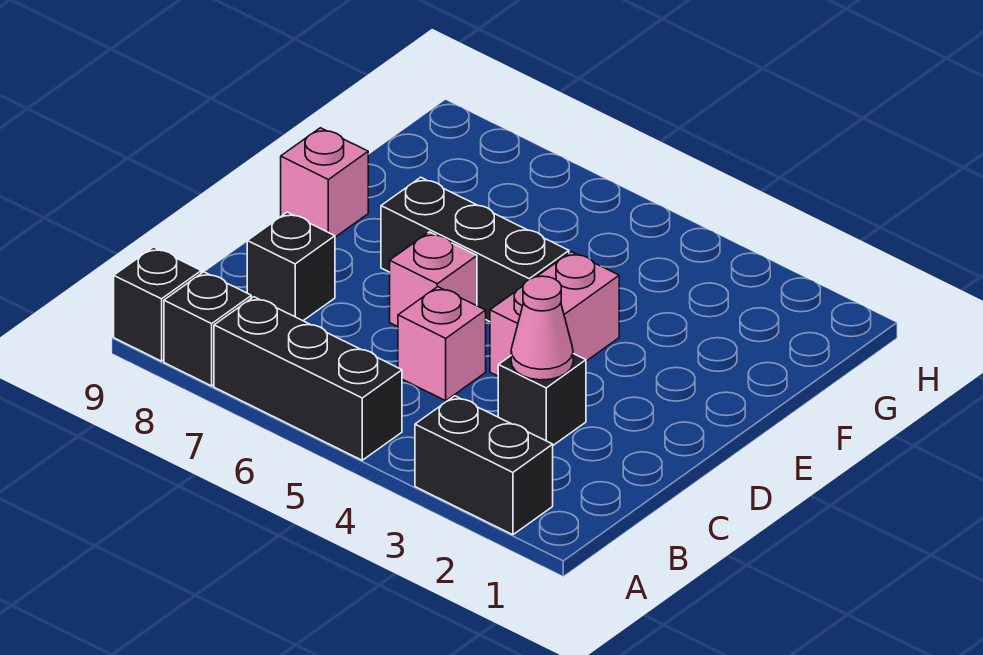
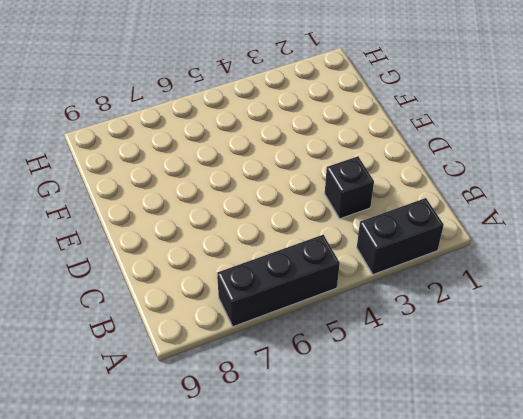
none -> black brick A8 level 1
none -> black brick A9 level 1
none -> pink brick C5 level 1

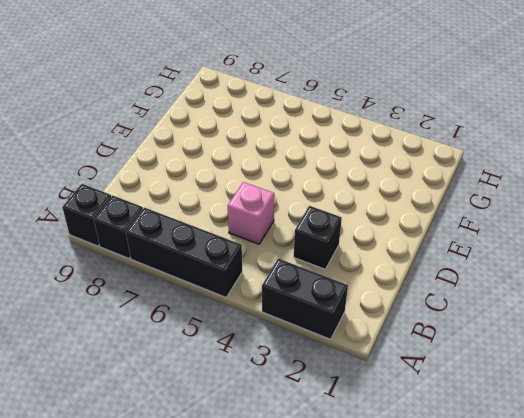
none -> black brick C8 level 1
none -> pink brick D4:E4 level 1
none -> pink brick D6 level 1

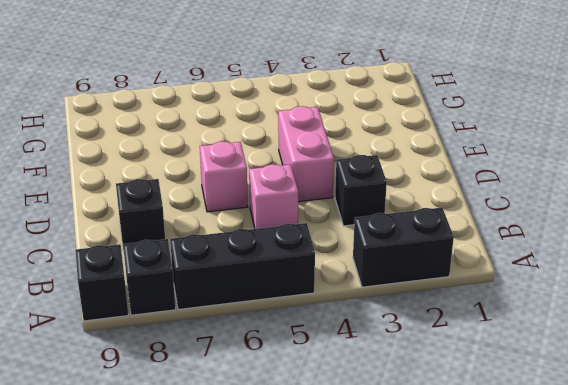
none -> black brick E5:E7 level 1
none -> pink brick E9 level 1
none -> pink cone C3 level 2

